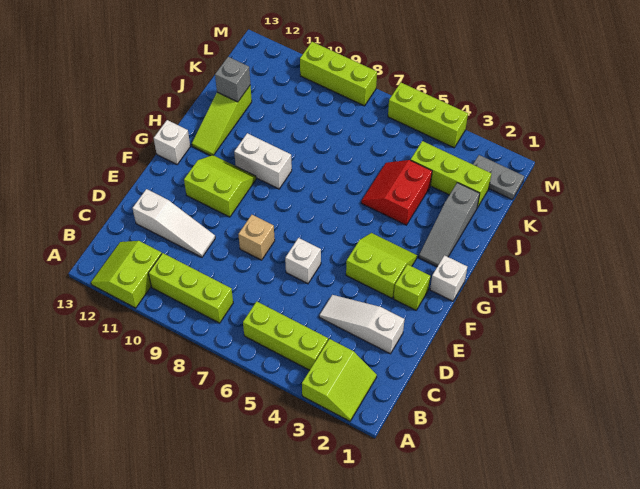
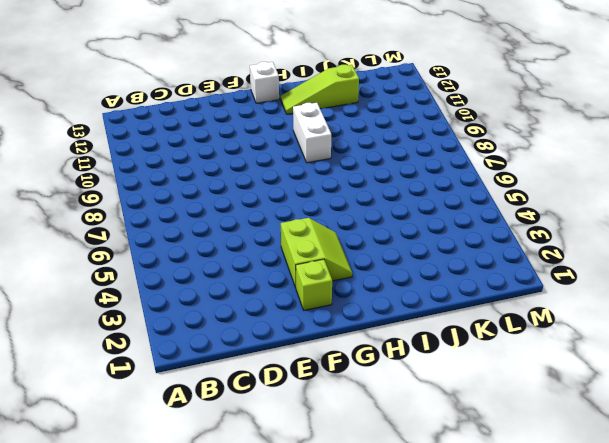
none -> lime slope A2:B3 level 1 top 3
none -> lime slope A11:B12 level 1 top 11
none -> lime brick B4:B6 level 1

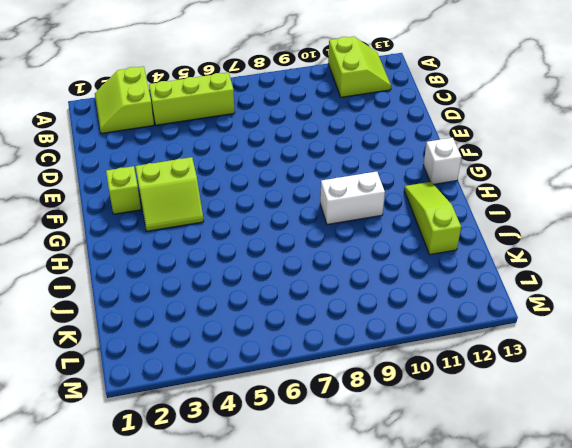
none -> lime brick B8:B10 level 1
none -> white slope D2:D4 level 1 top 2
none -> white slope D10:D12 level 1 top 12

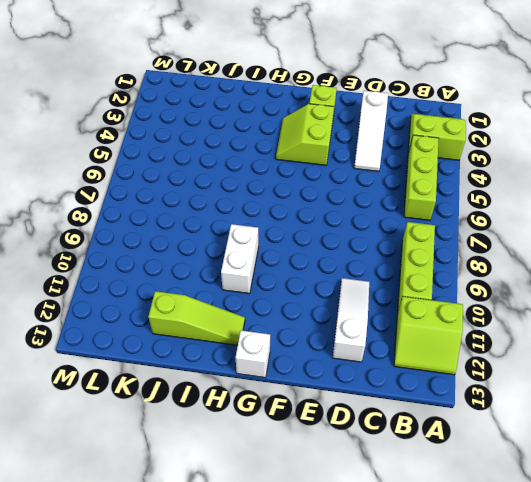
none -> white brick E6 level 1
none -> tan brick E8 level 1
none -> lime slope F10:G11 level 1 top F

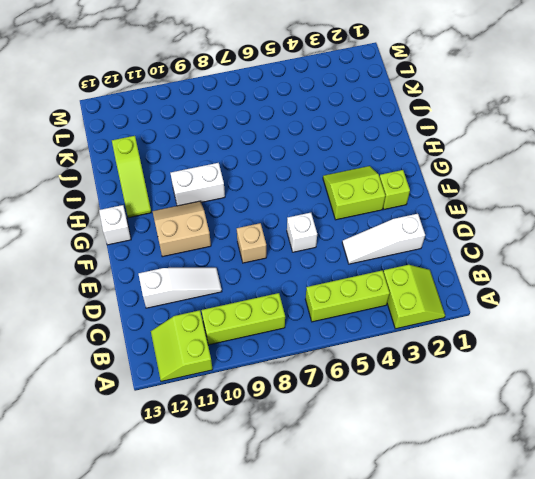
tan slope F10:G11 level 1 top F -> lime slope F10:G11 level 1 top F
none -> white brick G1 level 1
none -> grey slope H2:J2 level 1 top J
none -> red slope I4:J5 level 1 top 4

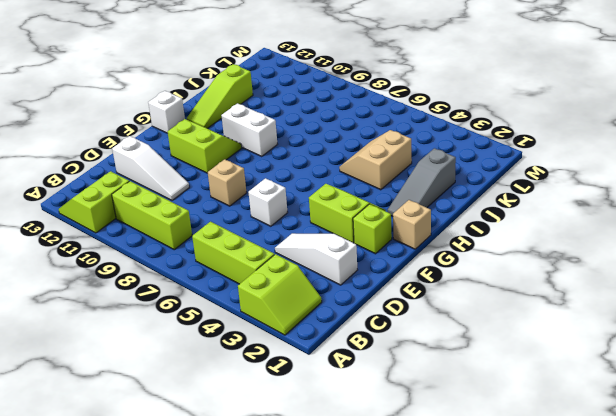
tan brick G1 level 1 -> white brick G1 level 1
tan slope I4:J5 level 1 top 4 -> red slope I4:J5 level 1 top 4
none -> lime brick K2:K4 level 1
none -> grey plate L1:L2 level 1
none -> lime brick M4:M6 level 1

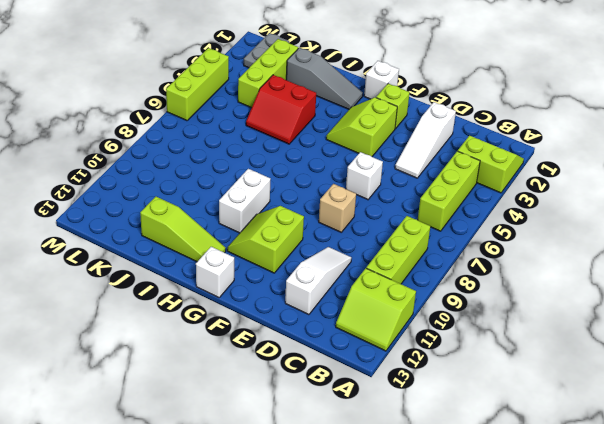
none -> lime brick M8:M10 level 1
none -> grey brick J12 level 2

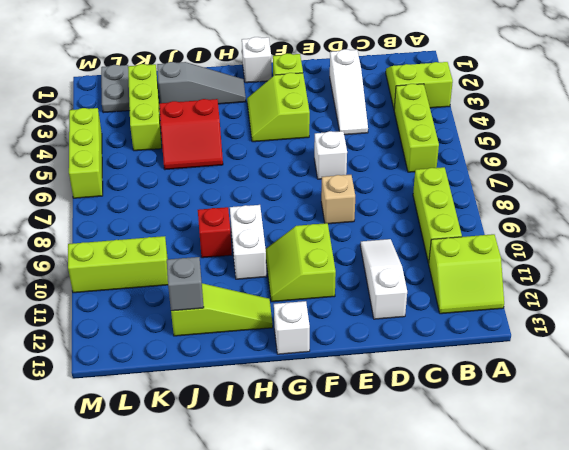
red brick I9 level 1 -> none
lime brick K10:M10 level 1 -> lime brick M8:M10 level 1

